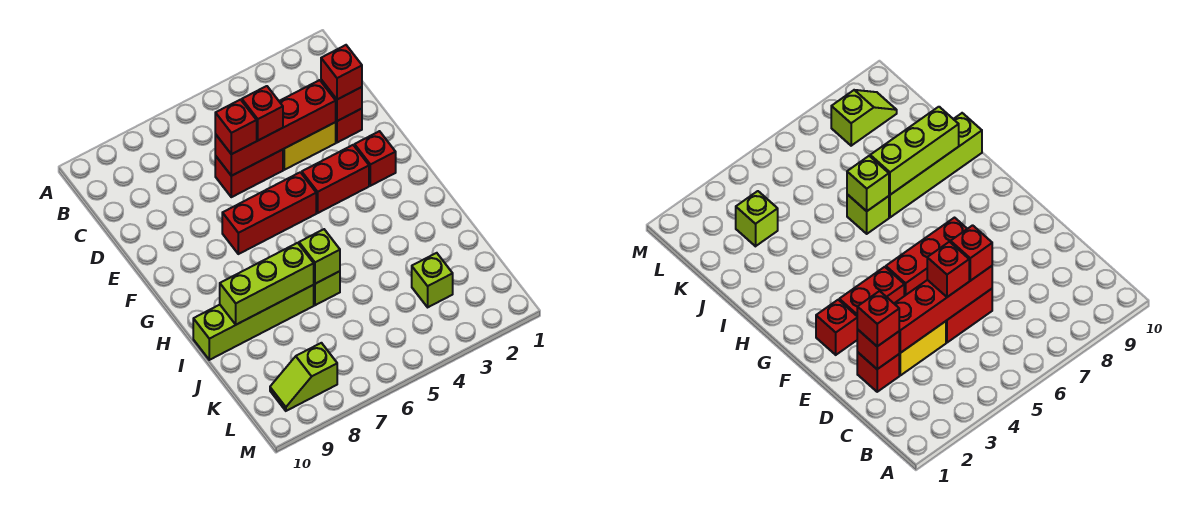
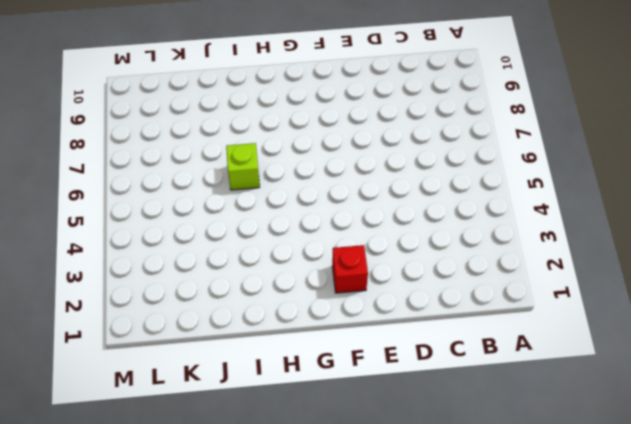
none -> red brick D2 level 1
none -> yellow brick D3:D4 level 1
none -> red brick D5:D6 level 1

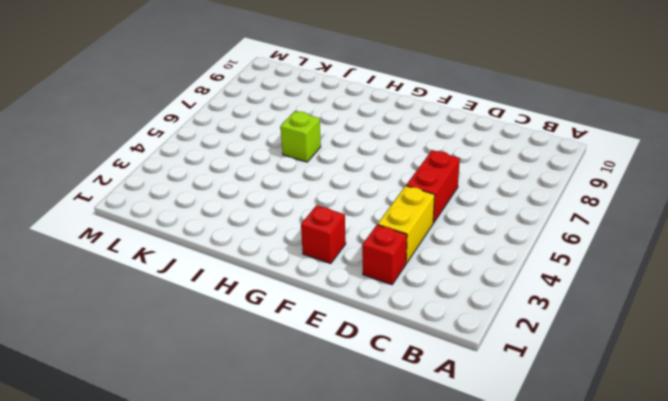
none -> red brick F3:F4 level 1
none -> red brick F5:F7 level 1
none -> lime brick I7:I10 level 1

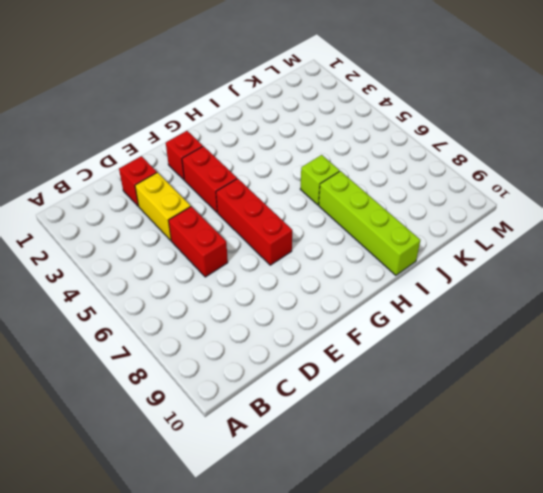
none -> lime brick K3 level 1
none -> lime slope L8:L9 level 1 top 8
none -> red brick D2 level 2

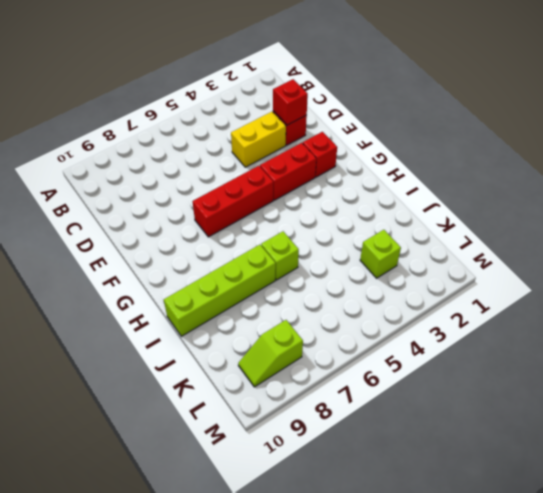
none -> red brick D5:D6 level 1
none -> red brick D3:D6 level 2
none -> lime brick I6 level 2

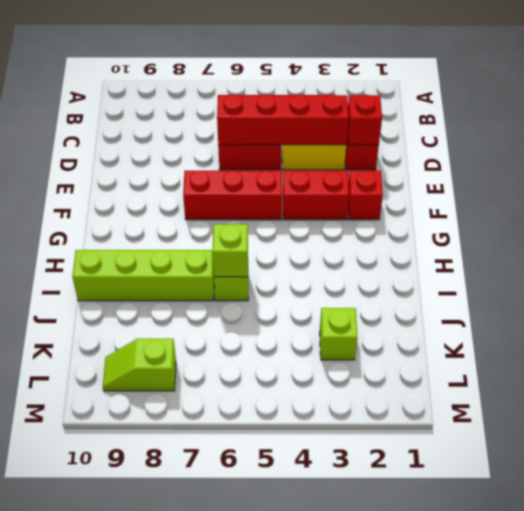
none -> lime brick I7:I9 level 2
none -> red brick D2 level 3
none -> red brick D5 level 3

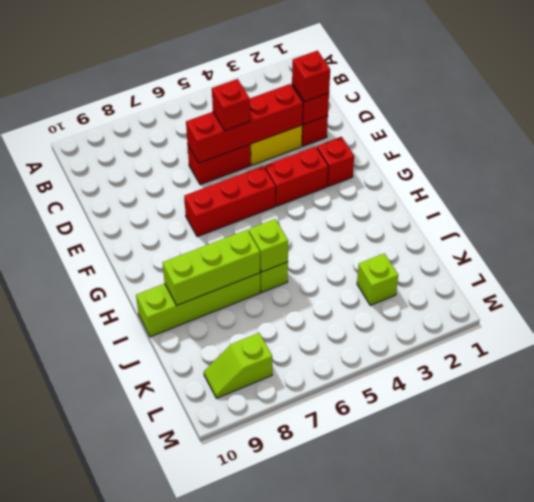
none -> red brick D6 level 3

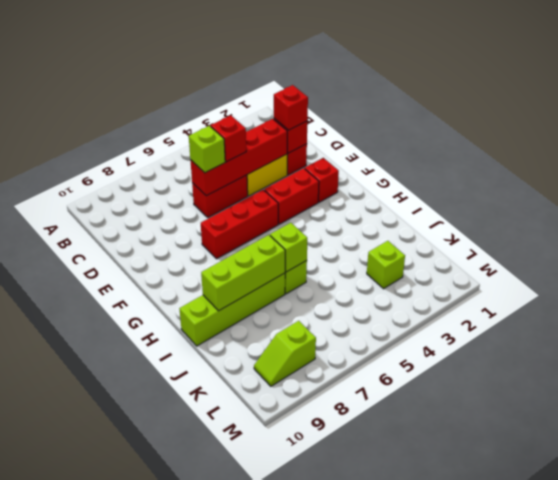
lime brick D6 level 3 -> red brick D6 level 3

